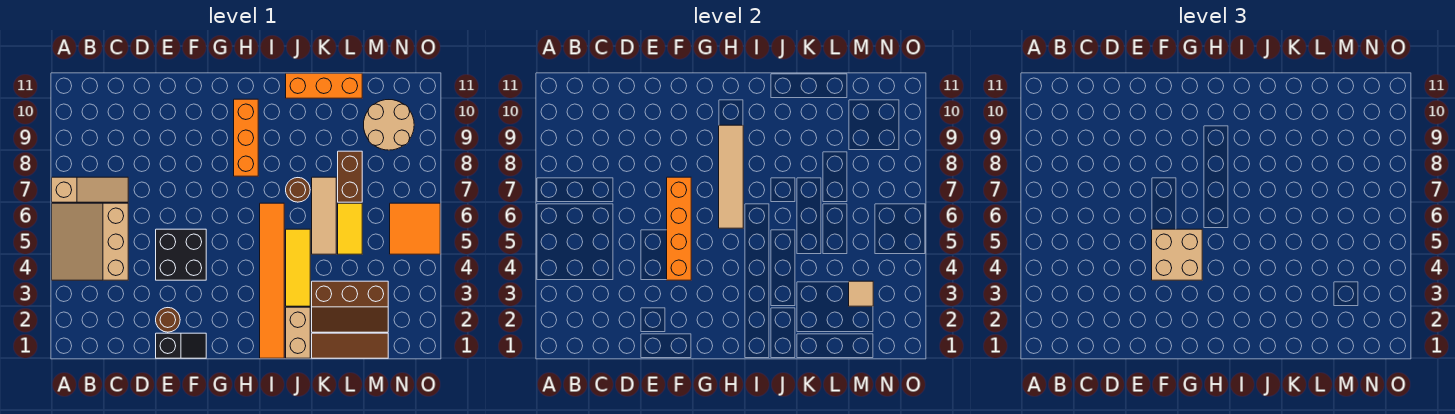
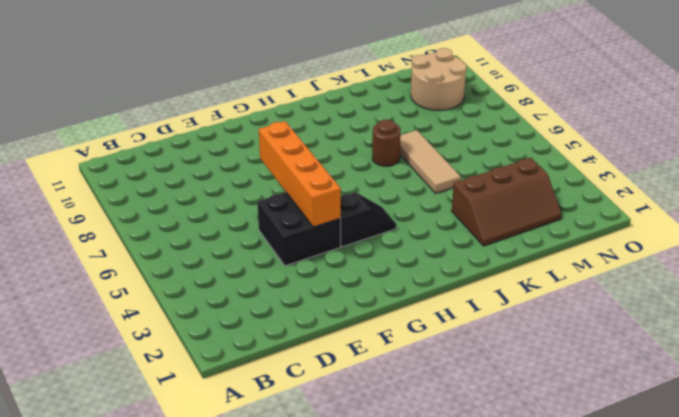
black slope G4:H4 level 1 top G -> black slope E1:F1 level 1 top E
none -> tan slope A4:C6 level 1 top C
none -> tan slope A7:C7 level 1 top A
none -> brown round brick E2 level 1

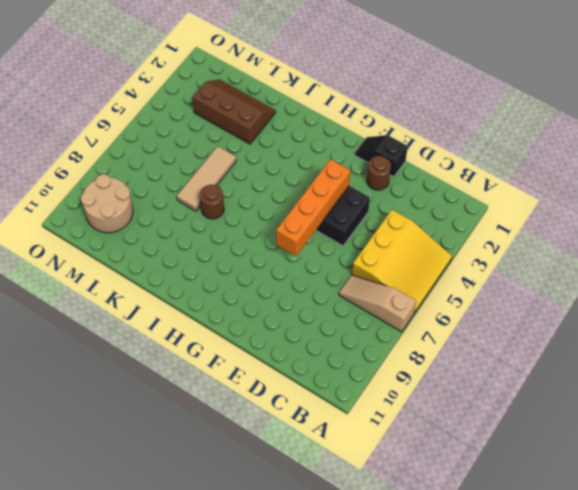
yellow slope A4:C6 level 1 top C -> tan slope A4:C6 level 1 top C
none -> orange brick H8:H10 level 1
none -> orange tile I1:I6 level 1
none -> tan brick J1:J2 level 1

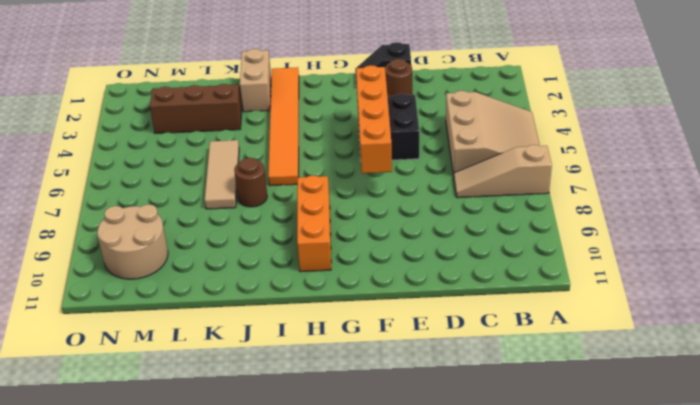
none -> yellow tile J3:J5 level 1
none -> orange brick J11:L11 level 1
none -> brown tile K1:M1 level 1

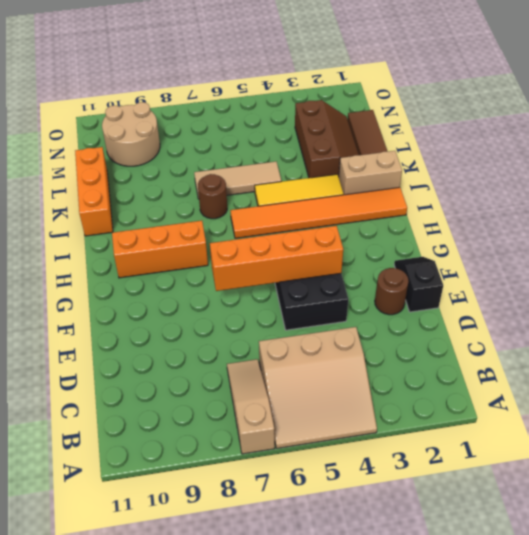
none -> yellow tile L5:L6 level 1
none -> brown brick L7:L8 level 1
none -> orange tile N5:O6 level 1

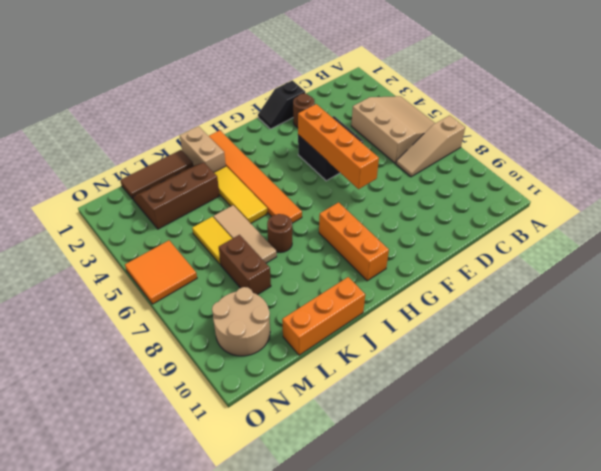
none -> tan tile H6:H9 level 2
none -> tan tile M3 level 2
none -> tan brick F4:G5 level 3

